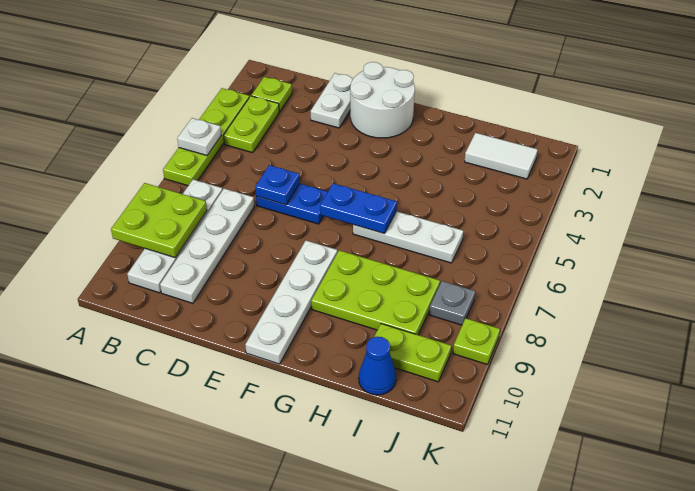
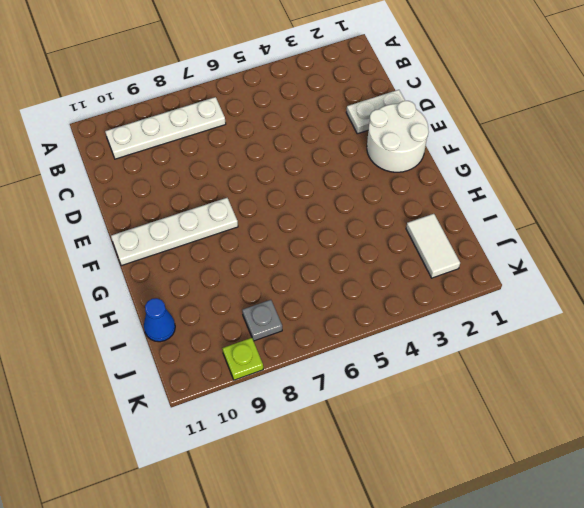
none -> lime plate A3:A6 level 1
none -> lime plate B2 level 1
none -> lime plate B3:B4 level 1

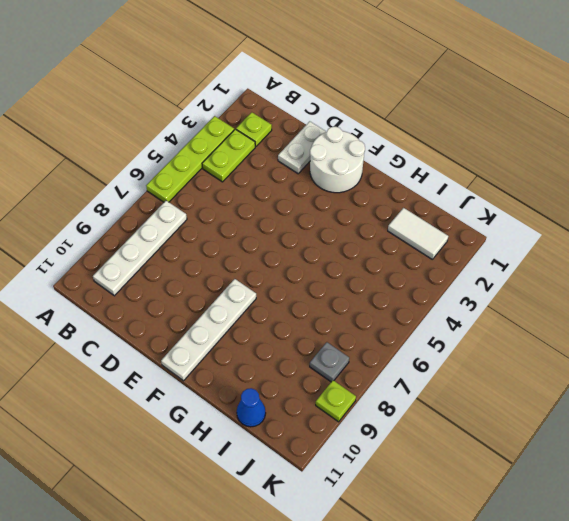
none -> white plate C7:C10 level 1
none -> blue plate D6:E6 level 1
none -> white plate G6:I6 level 1

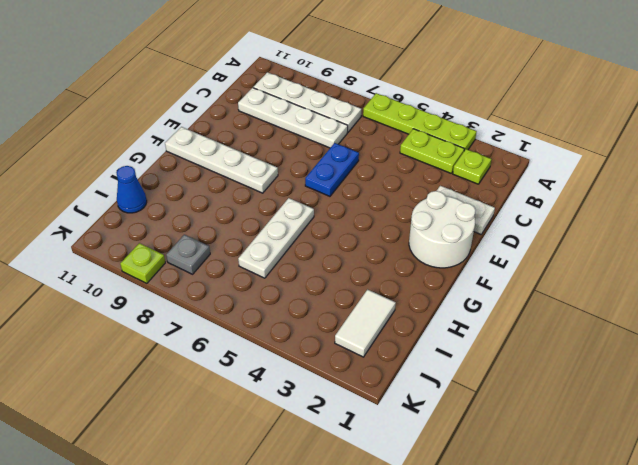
none -> lime plate G8:I9 level 1
none -> lime plate I10:J10 level 1
none -> white plate A5 level 2

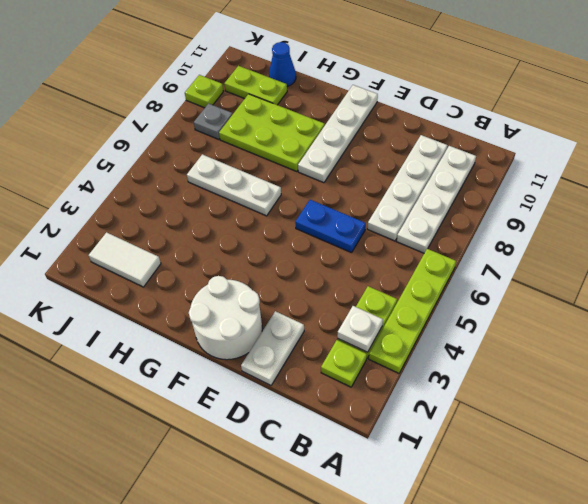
white plate B3 level 2 -> white plate A5 level 2
none -> lime plate A8:B9 level 2
none -> blue plate D6 level 2
none -> blue plate F6:G6 level 2

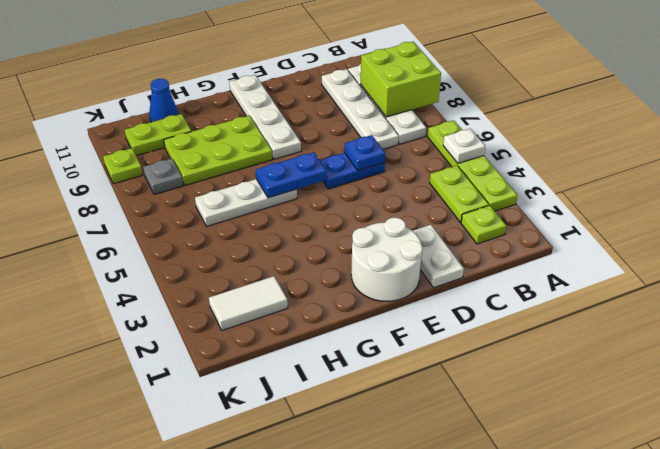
lime brick A8:B9 level 2 -> lime plate A8:B9 level 2

